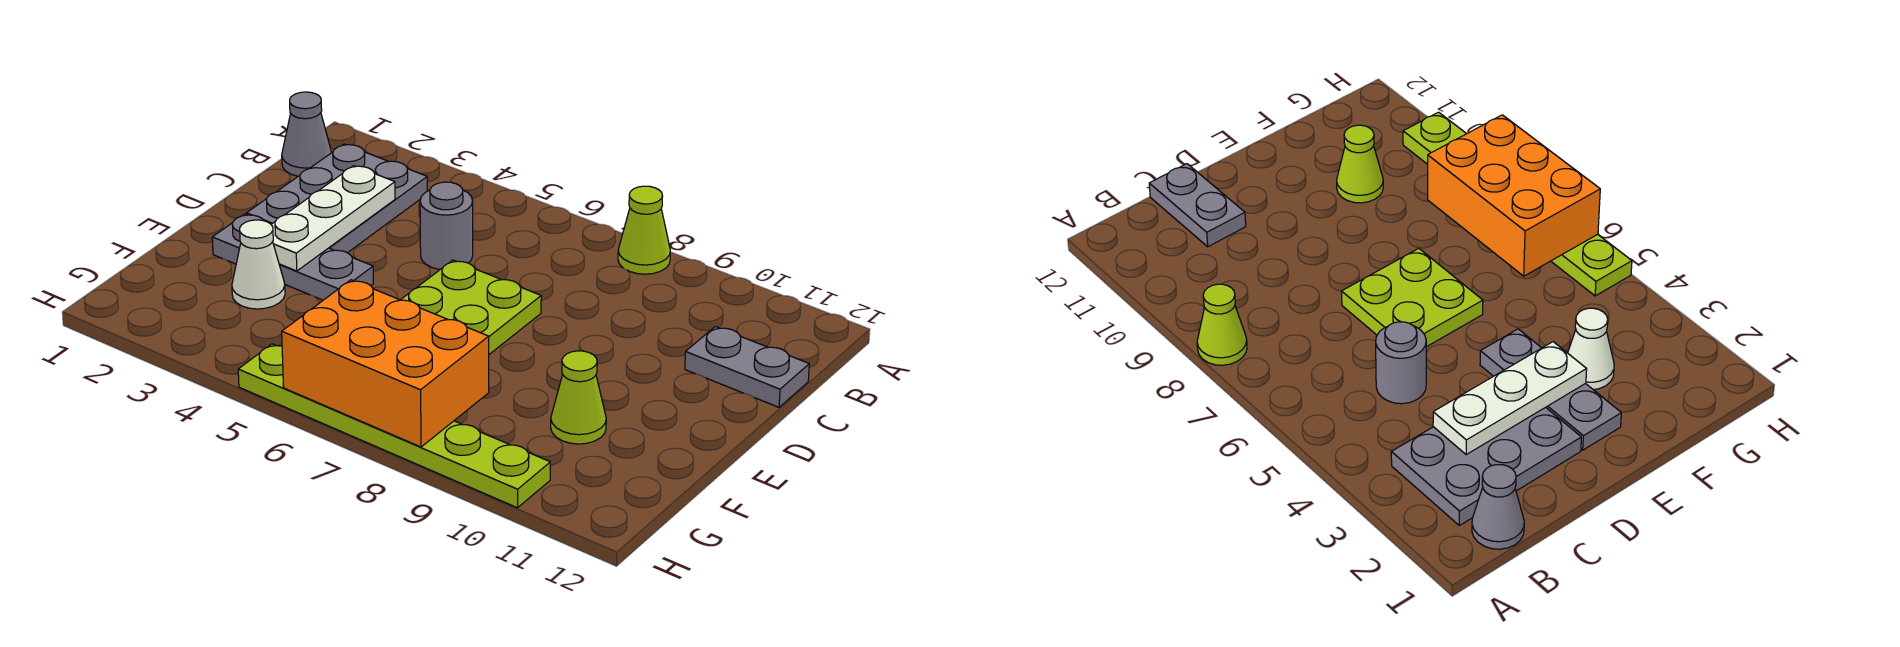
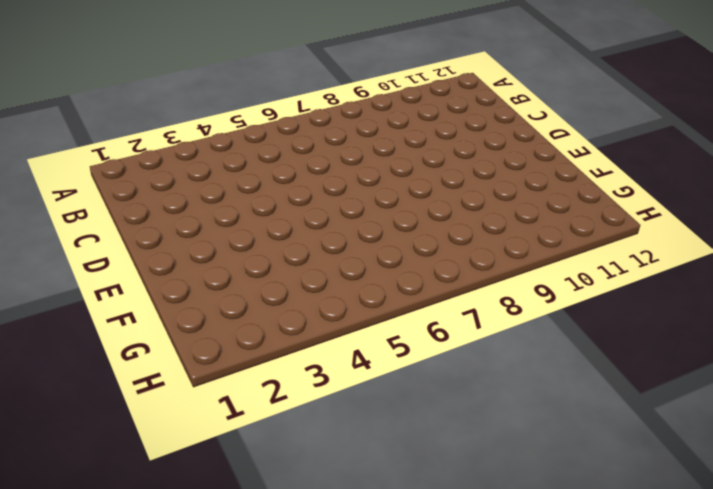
none -> lime cone A8 level 1
none -> grey cone B1 level 1
none -> grey plate B2:D3 level 1

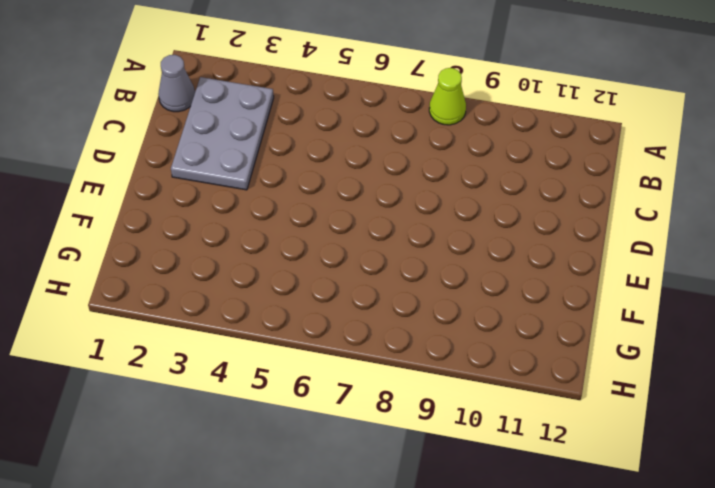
none -> grey round brick C5 level 1
none -> grey plate C11:C12 level 1
none -> lime plate D6:E7 level 1

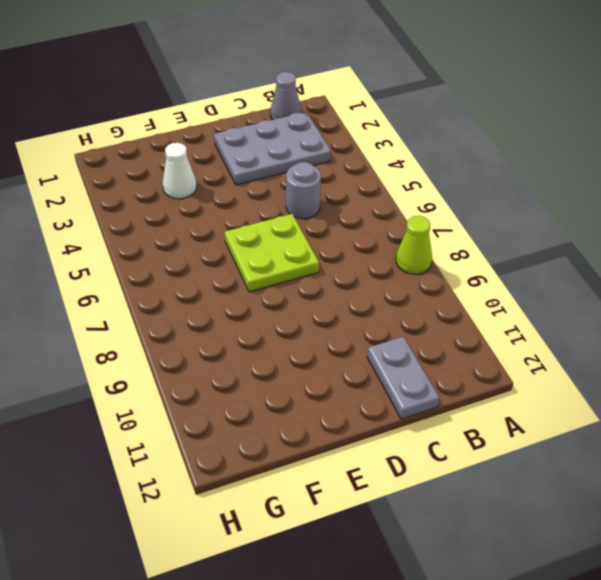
none -> grey plate E2:E4 level 1
none -> lime cone F10 level 1
none -> lime plate H5:H10 level 1

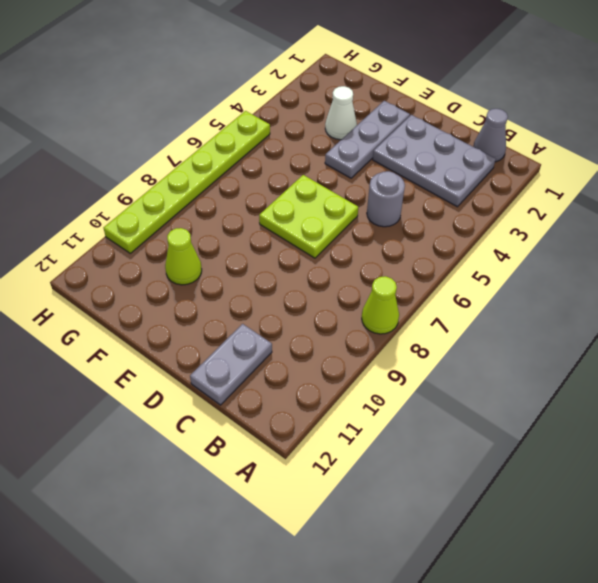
none -> white plate C3:E3 level 2
none -> orange brick G6:H8 level 2

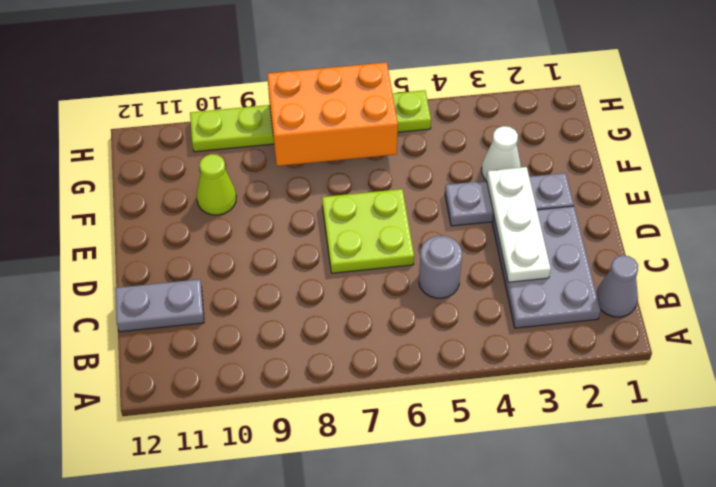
none -> lime cone A8 level 1

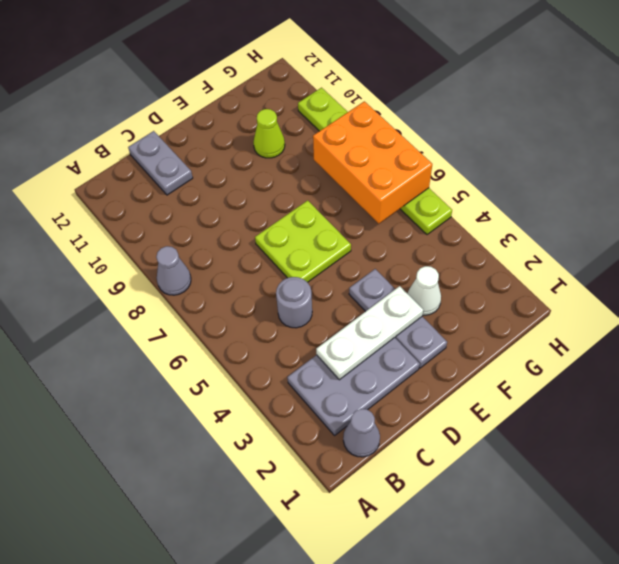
grey cone A8 level 1 -> lime cone A8 level 1

